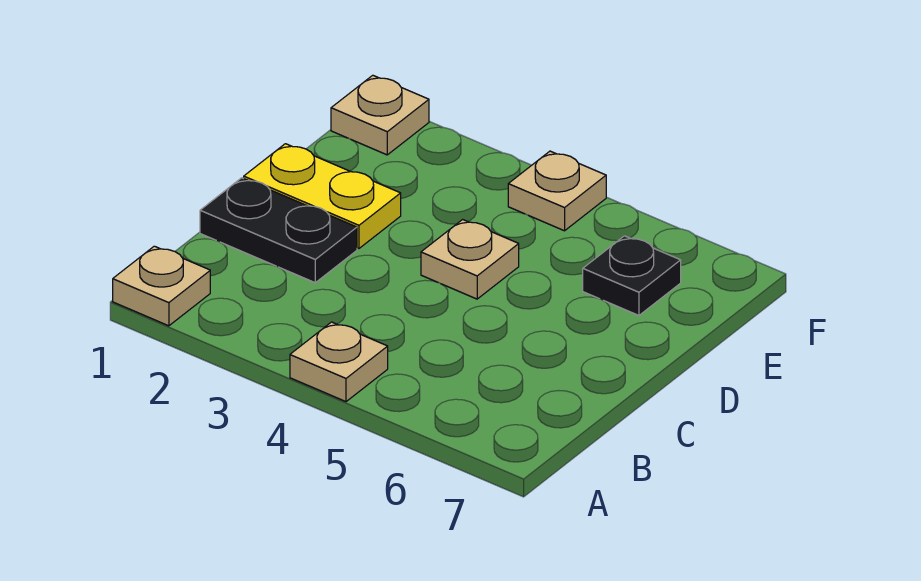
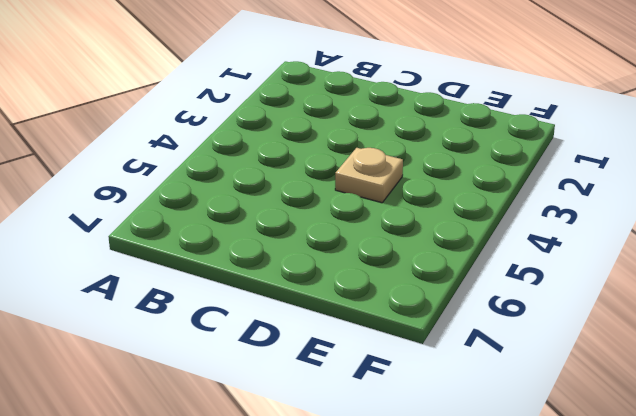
none -> tan plate A1 level 1
none -> tan plate A4 level 1

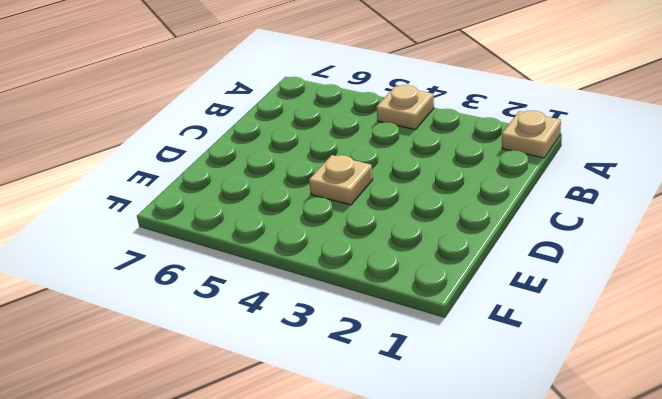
none -> black plate C1:C2 level 1
none -> yellow plate D1:D2 level 1

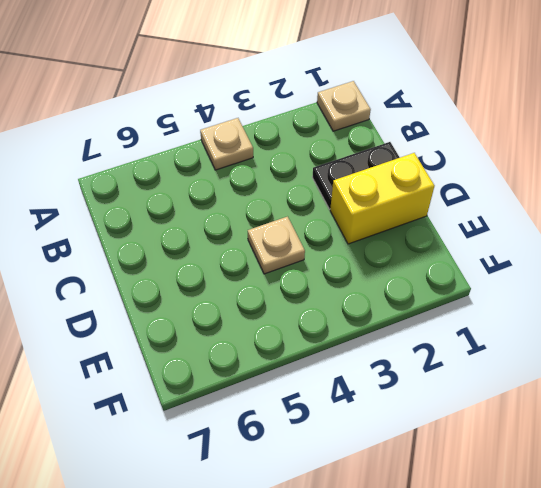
yellow brick D1:D2 level 1 -> yellow plate D1:D2 level 1
none -> black plate E6 level 1
none -> tan plate F1 level 1

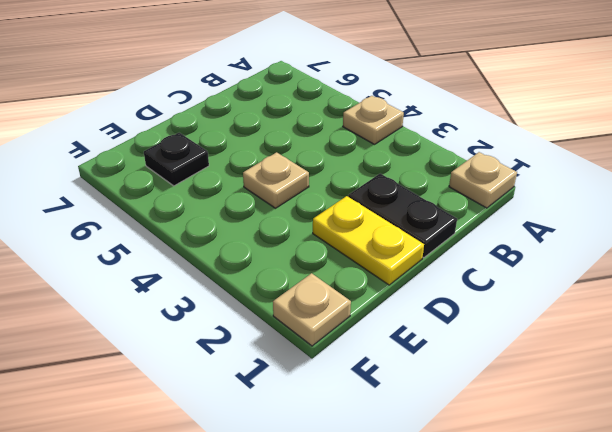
none -> tan plate F4 level 1

